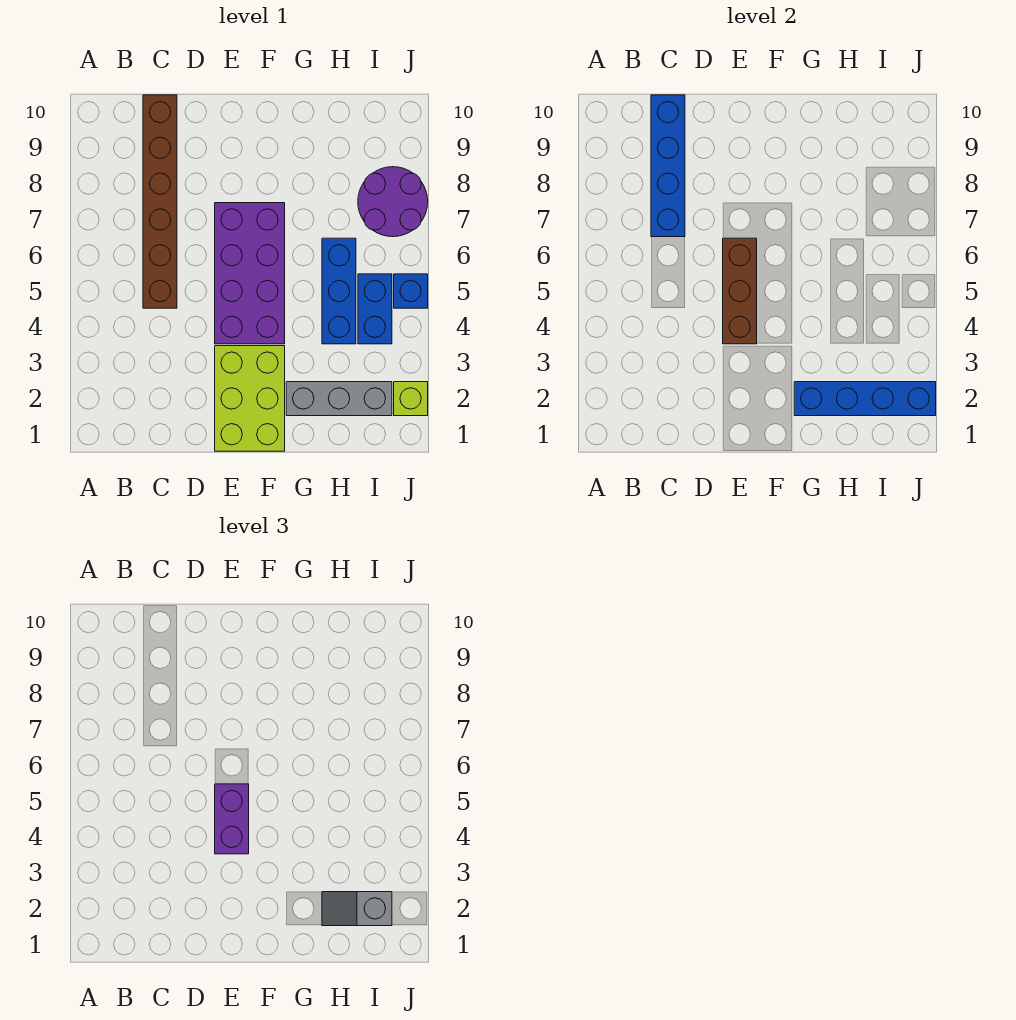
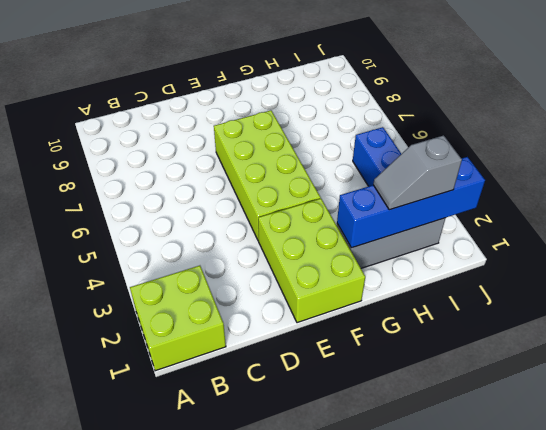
lime brick A1:B2 level 1 -> none
lime brick E4:F7 level 1 -> purple brick E4:F7 level 1
none -> brown brick C5:C10 level 1
none -> blue brick H4:H6 level 1
none -> purple round brick I7:J8 level 1

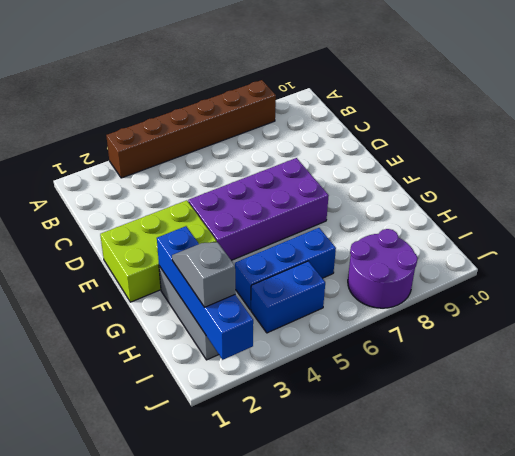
brown brick A3:A8 level 1 -> brown brick C5:C10 level 1
none -> lime brick J2 level 1
none -> blue brick J5 level 1
none -> blue brick C7:C10 level 2

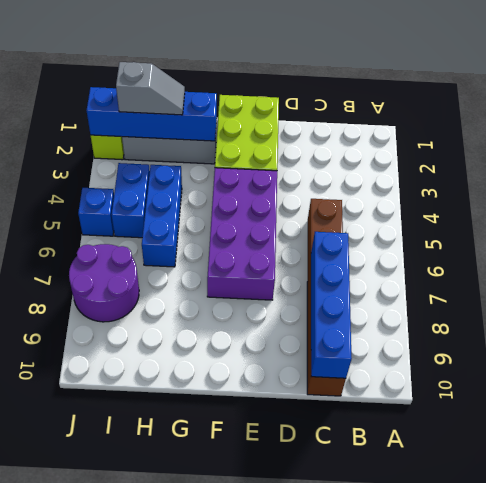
none -> brown brick E4:E6 level 2
none -> purple brick E4:E5 level 3

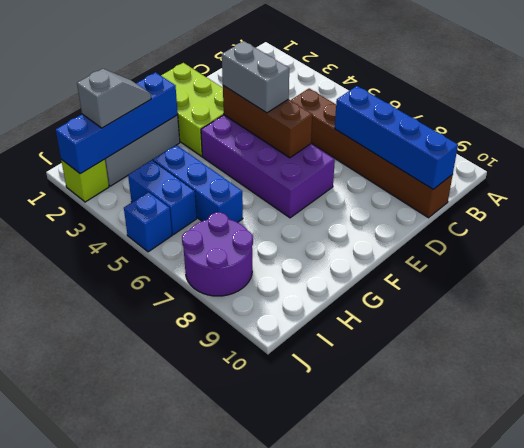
grey brick E4:E5 level 3 -> purple brick E4:E5 level 3

